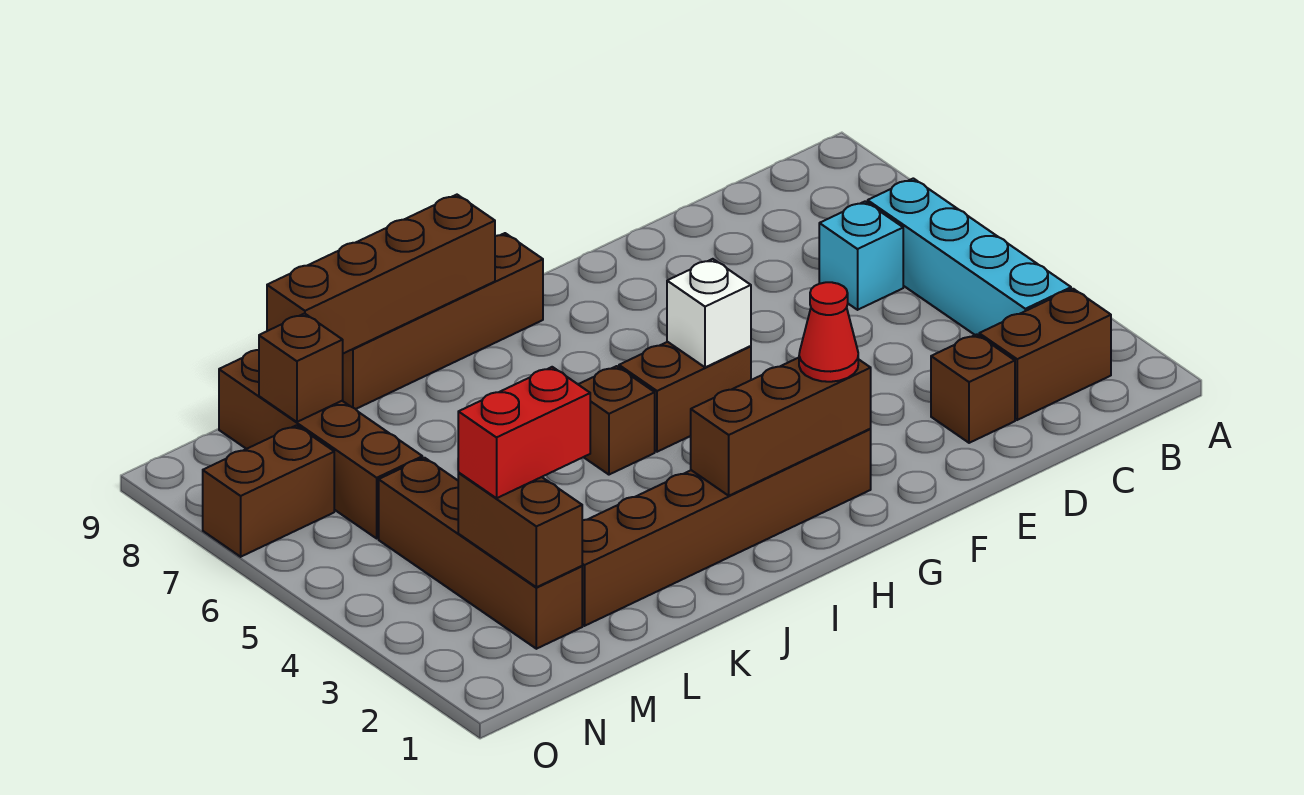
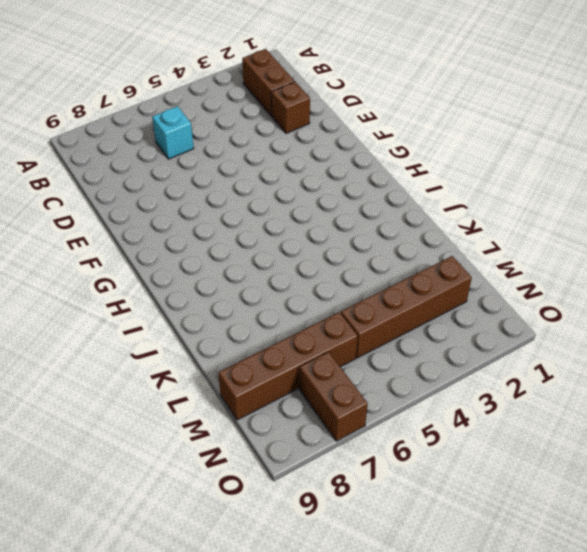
none -> cyan brick B3:B6 level 1
none -> brown brick G2:L2 level 1
none -> brown brick G5:H5 level 1

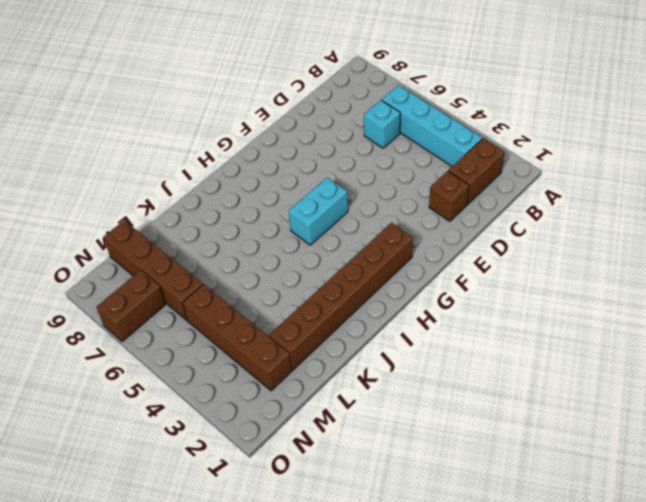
cyan brick G5:H5 level 1 -> brown brick G5:H5 level 1
none -> brown brick H9:K9 level 1
none -> brown brick I5 level 1
none -> brown brick G2:I2 level 2

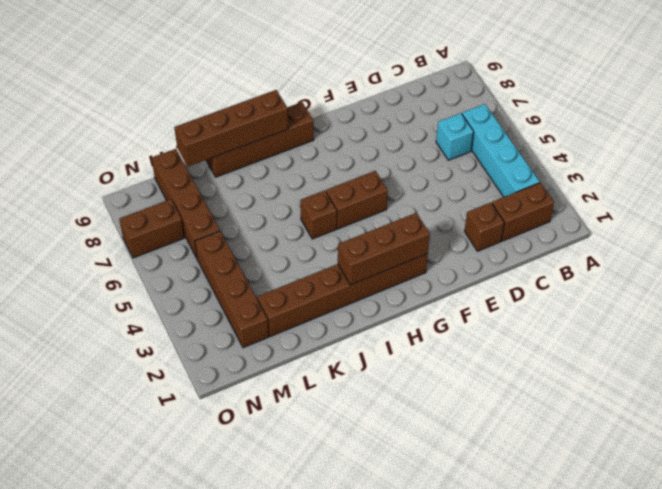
none -> white brick G5 level 2
none -> brown brick M2:M3 level 2
none -> brown brick M8 level 2

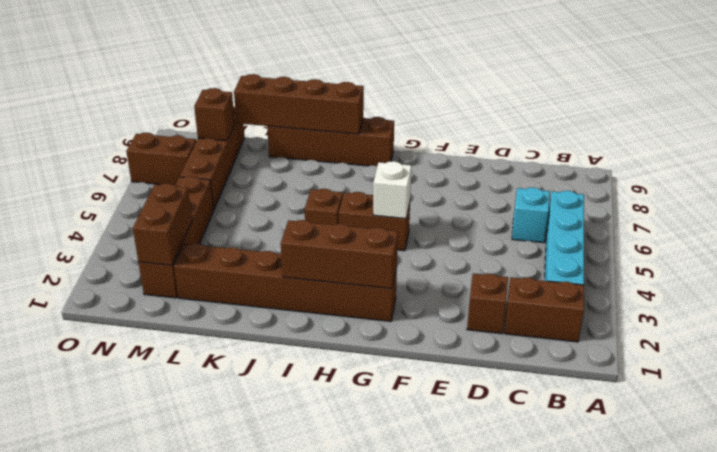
none -> red cone G2 level 3
none -> red brick L3:M3 level 3

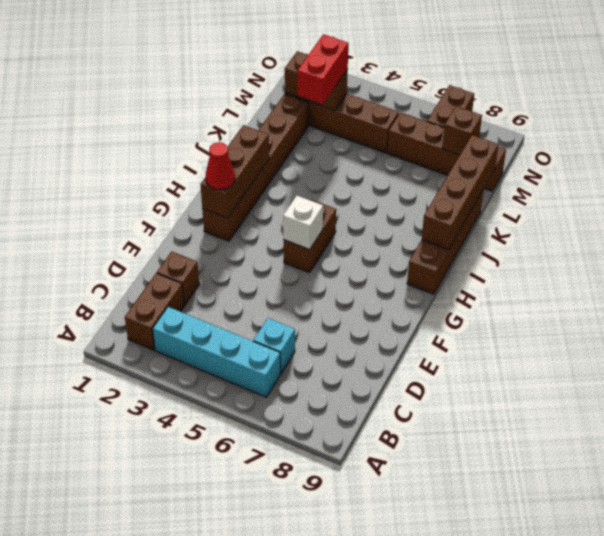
none -> brown brick I5 level 1

